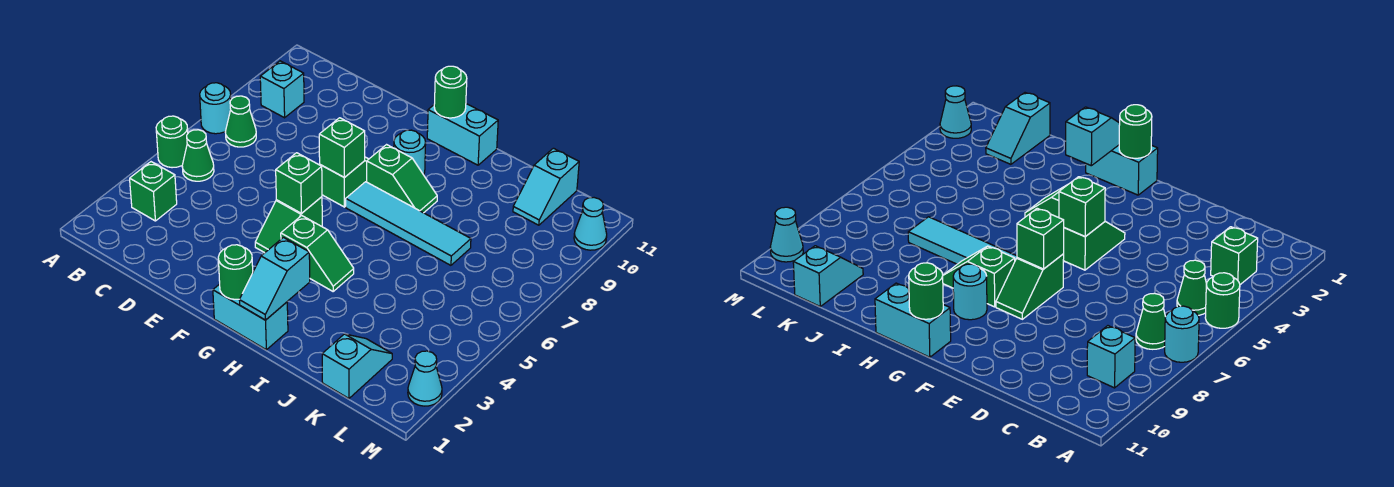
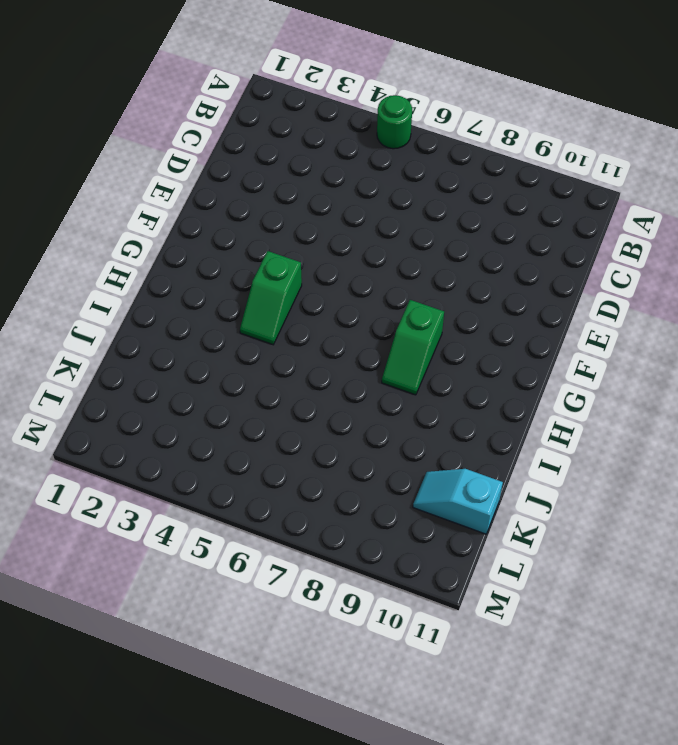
none -> cyan round brick A7 level 1
none -> green brick B3 level 1
none -> green cone B5 level 1

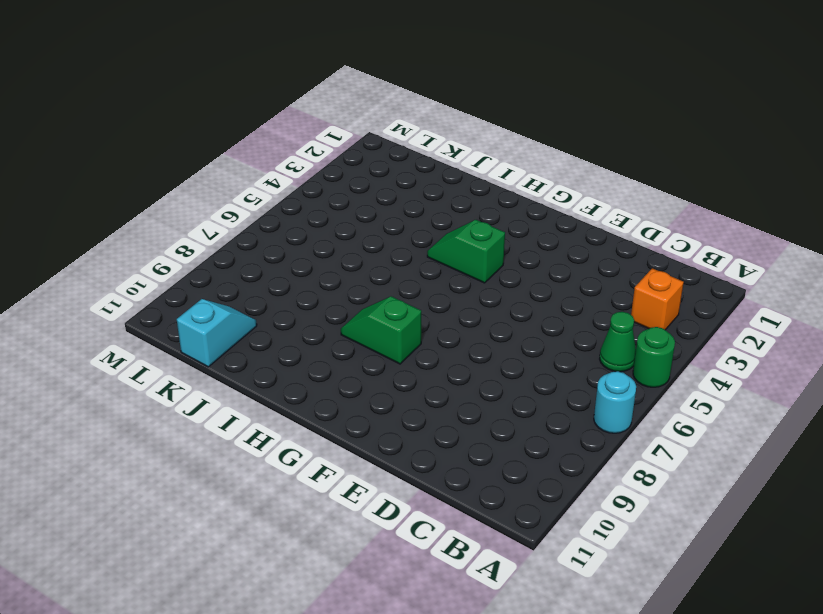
orange brick B3 level 1 -> green brick B3 level 1
none -> green cone B7 level 1
none -> cyan brick B9 level 1
none -> green slope F4:F5 level 1 top 5

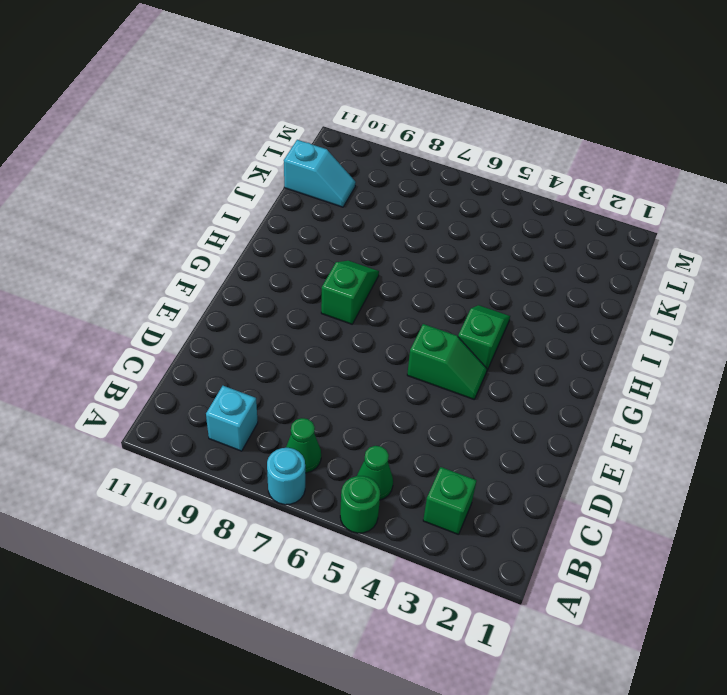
none -> green slope F7:F8 level 1 top 7
none -> cyan brick G1:H1 level 1
none -> cyan tile G7:J7 level 1

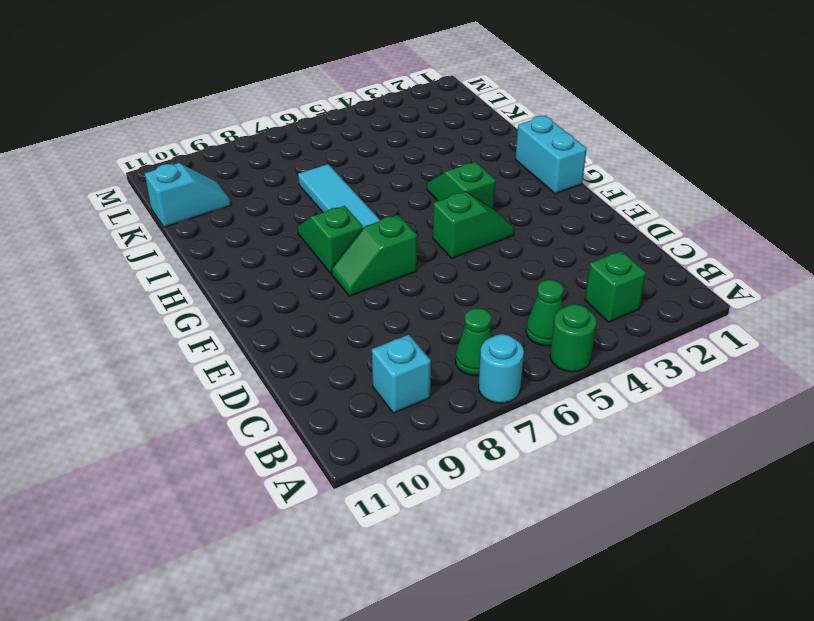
none -> cyan round brick G9 level 1
none -> cyan brick G11:H11 level 1
none -> cyan slope K1:K2 level 1 top 1

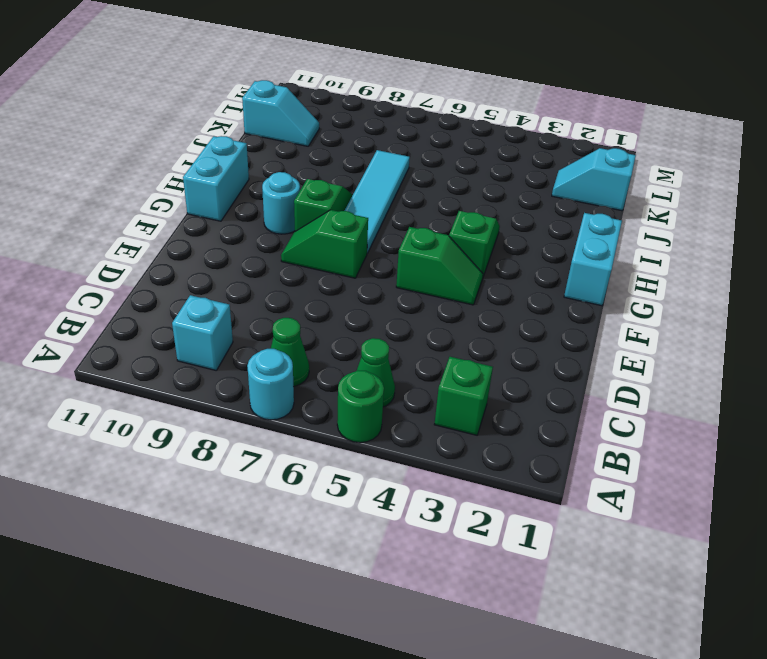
none -> cyan cone M2 level 1
none -> cyan cone M10 level 1
none -> green brick F5 level 2

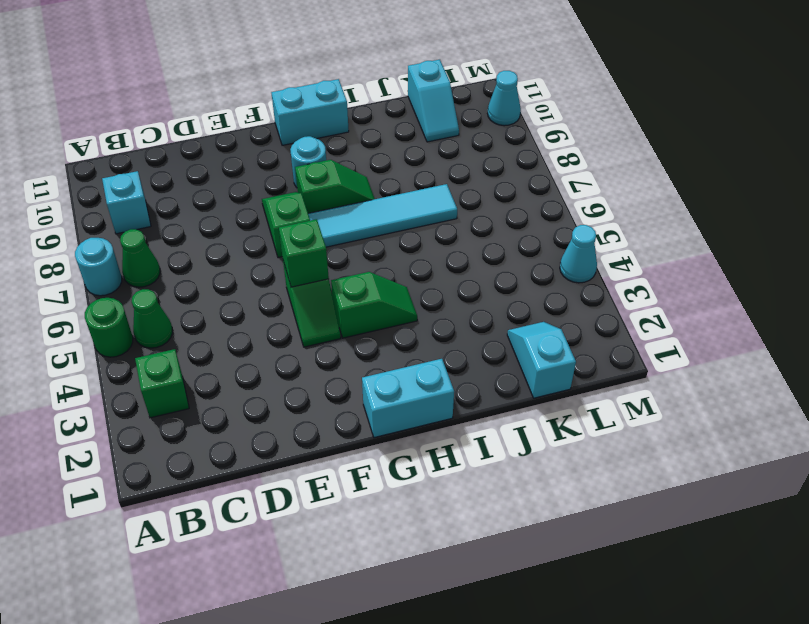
cyan cone M4 level 1 -> cyan cone M2 level 1
none -> green brick F7 level 2
none -> green round brick G1 level 2
none -> green round brick G11 level 2

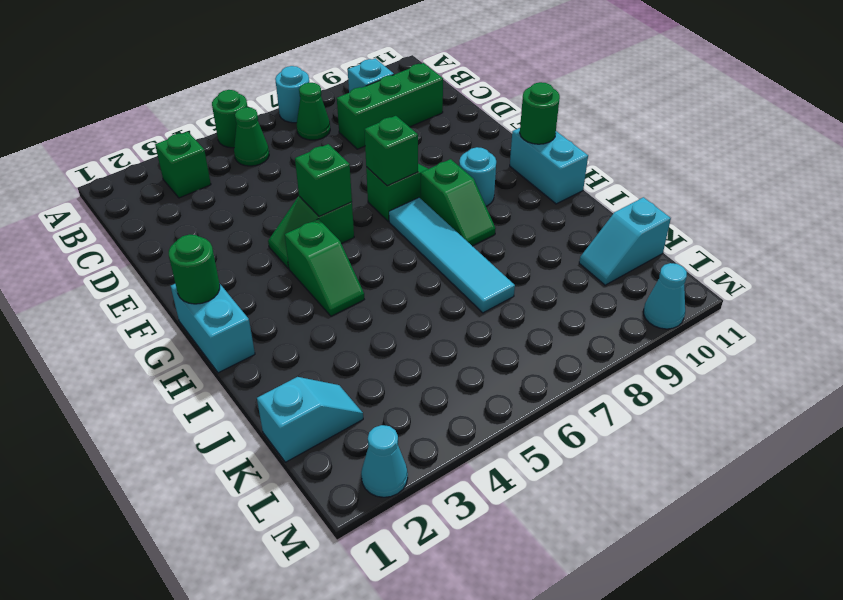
green brick C8:C10 level 1 -> none
none -> cyan slope H1:H2 level 2 top 2

